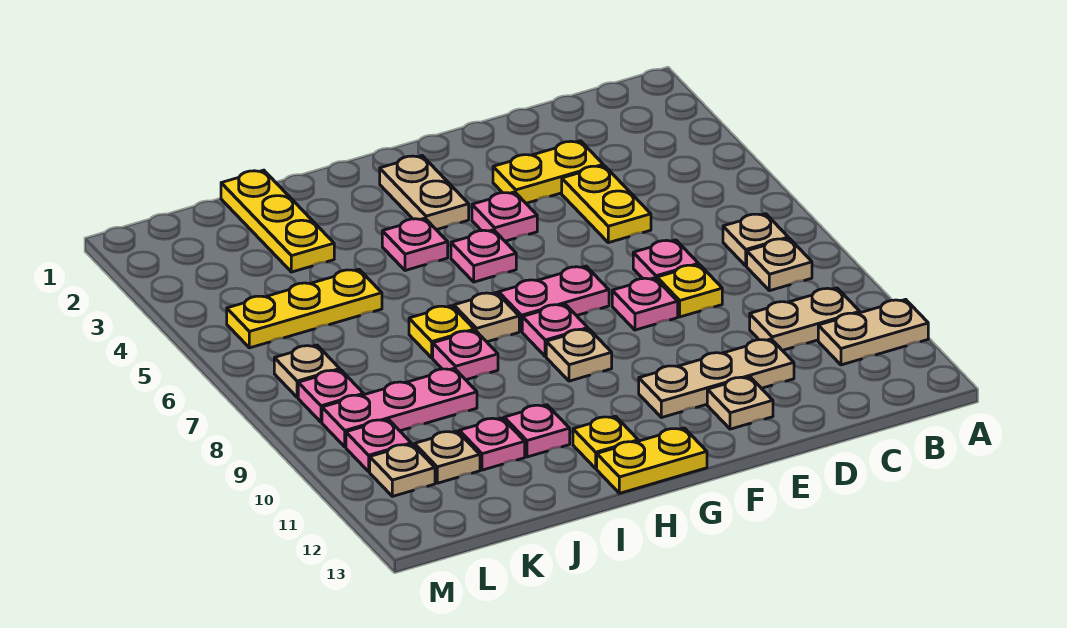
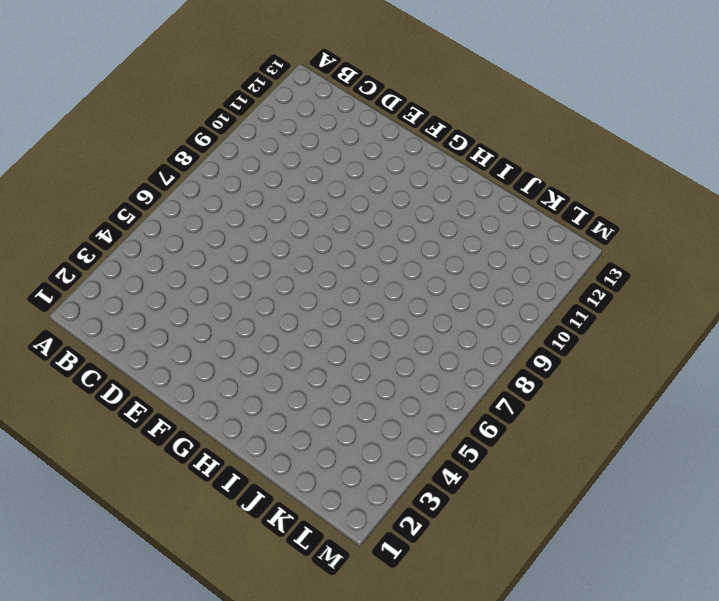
none -> tan plate A11:B11 level 1
none -> tan plate B7 level 1
none -> tan plate B8 level 1
none -> tan plate B10:C10 level 1

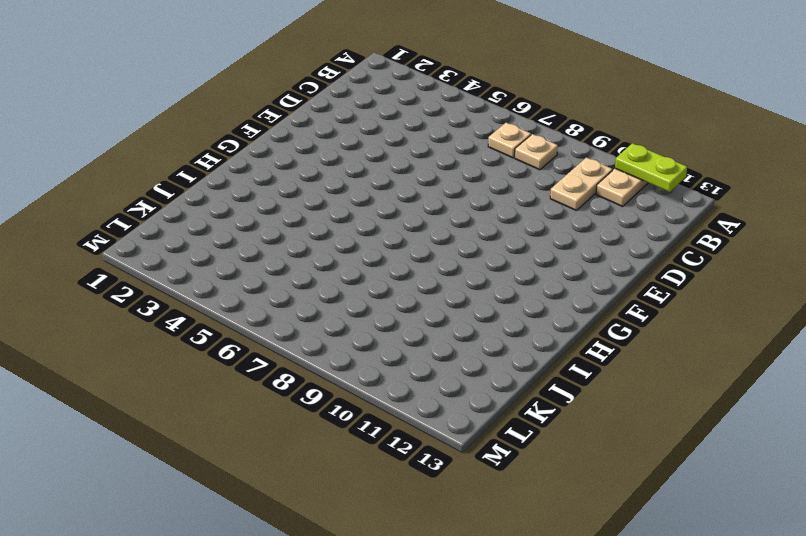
lime plate A11:A12 level 2 -> none
none -> yellow plate D3:E3 level 1
none -> yellow plate D4:D5 level 1
none -> pink plate D7 level 1
none -> yellow plate D8 level 1

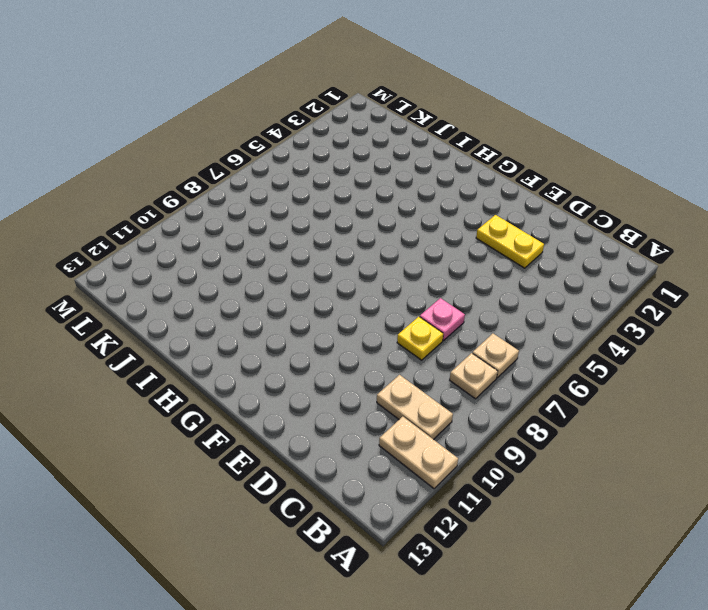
none -> yellow plate D4:D5 level 1
none -> tan plate D11:F11 level 1
none -> pink plate E8 level 1
none -> tan plate E12 level 1

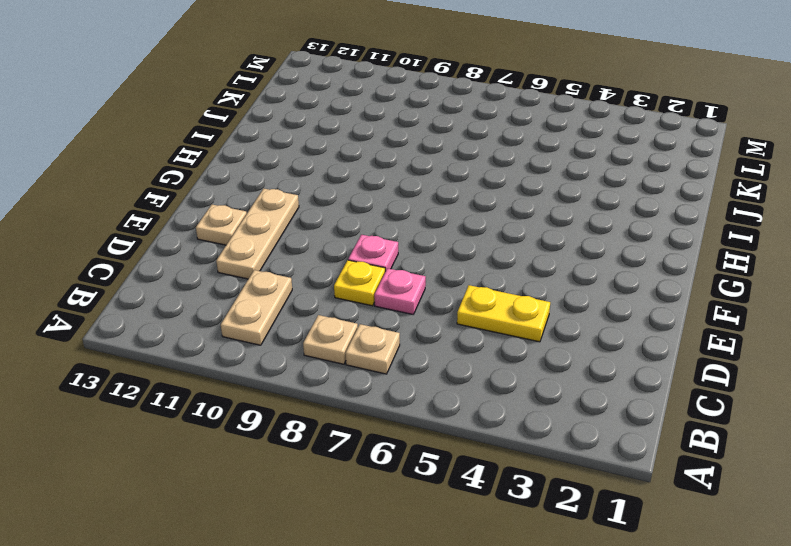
none -> tan plate A11:B11 level 1
none -> yellow plate D3:E3 level 1
none -> pink plate F4 level 1
none -> pink plate F7:G7 level 1

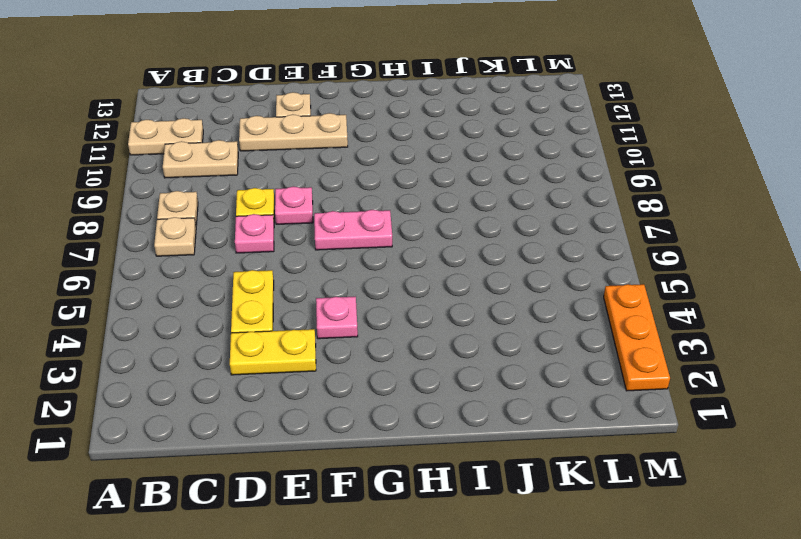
orange plate M2:M4 level 1 -> none
none -> tan plate G2:G3 level 1
none -> pink plate G5 level 1
none -> pink plate G8 level 1
none -> tan plate G9 level 1

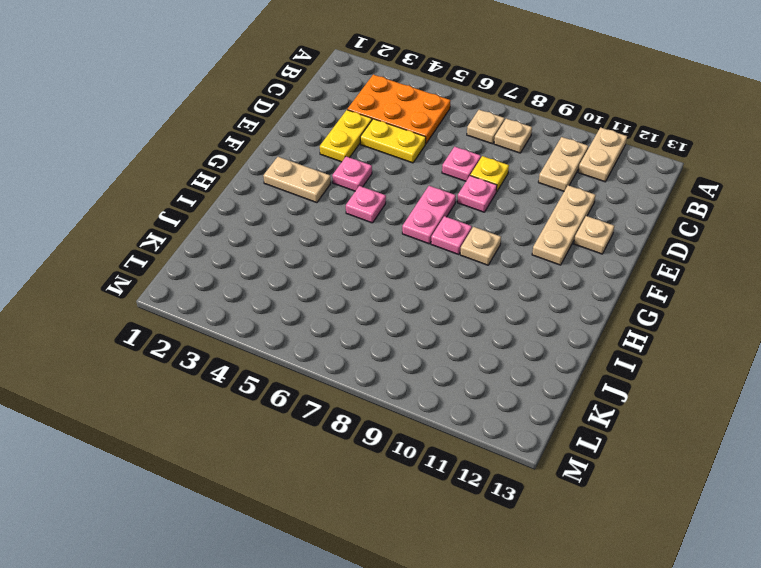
orange plate B3:C5 level 1 -> none
none -> yellow plate G13:H13 level 1
none -> pink plate H4 level 1
none -> tan plate H7 level 1
none -> yellow plate H12 level 1

